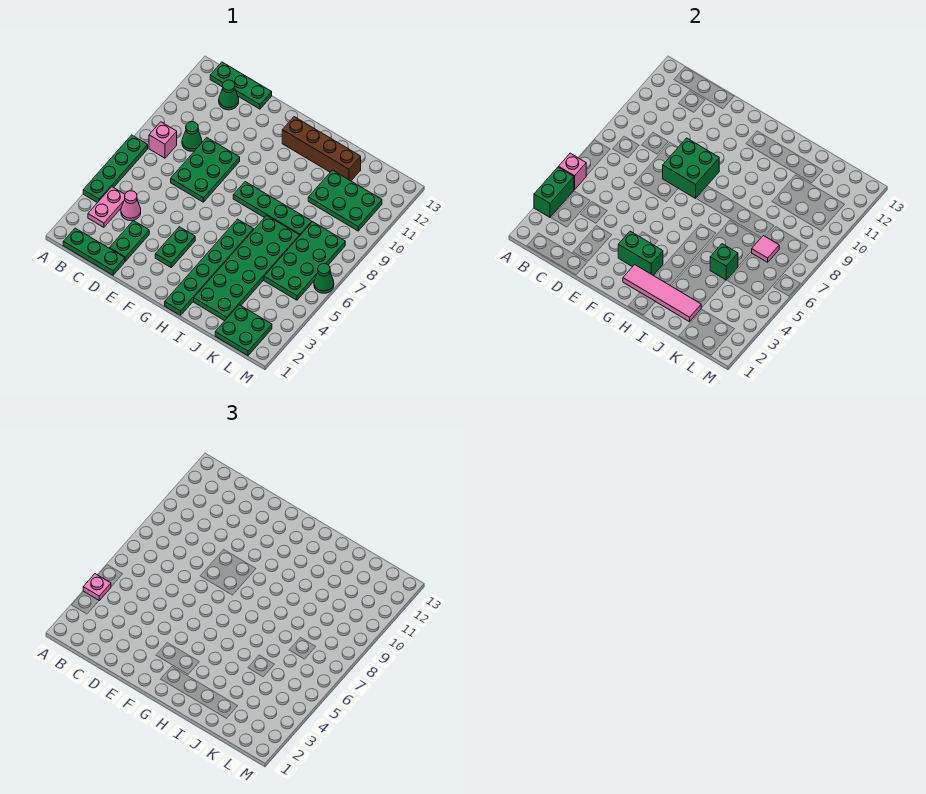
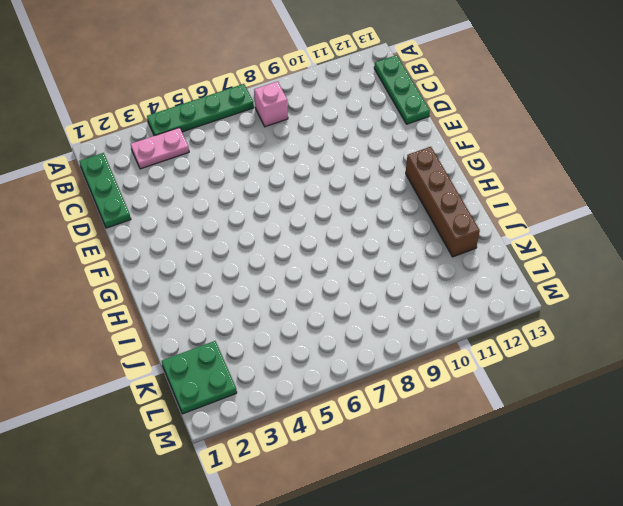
none -> pink cone C4 level 1
none -> green cone C9 level 1
none -> green cone C12 level 1

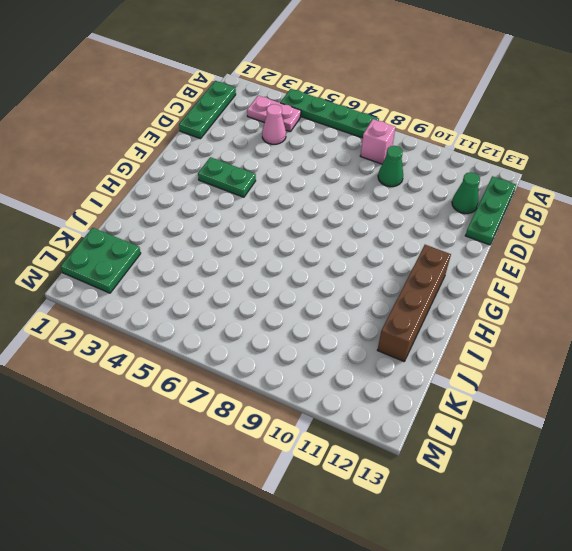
none -> green plate D2:D3 level 1
none -> green plate D7:E9 level 1
none -> green plate G8:J8 level 1

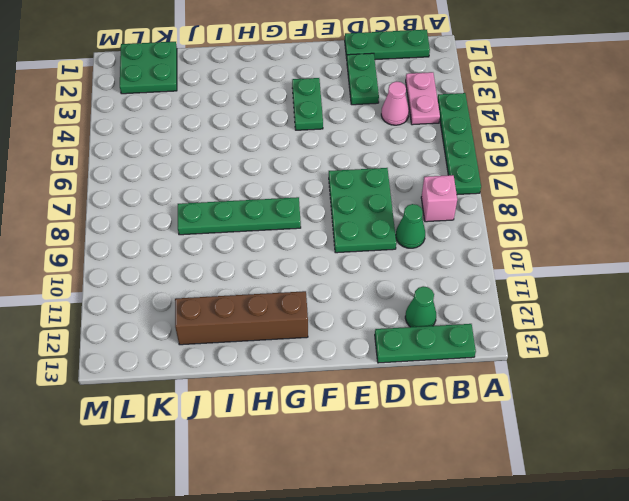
none -> green plate H1:H6 level 1
none -> green plate I2:J7 level 1
none -> green plate J10:L11 level 1

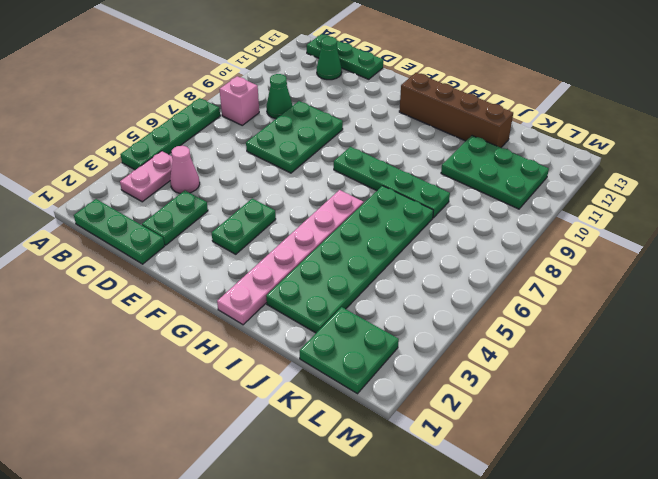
pink plate H1:H6 level 1 -> green plate H1:H6 level 1
none -> green plate K5:L8 level 1
none -> green cone M6 level 1
none -> green brick A3:A4 level 2

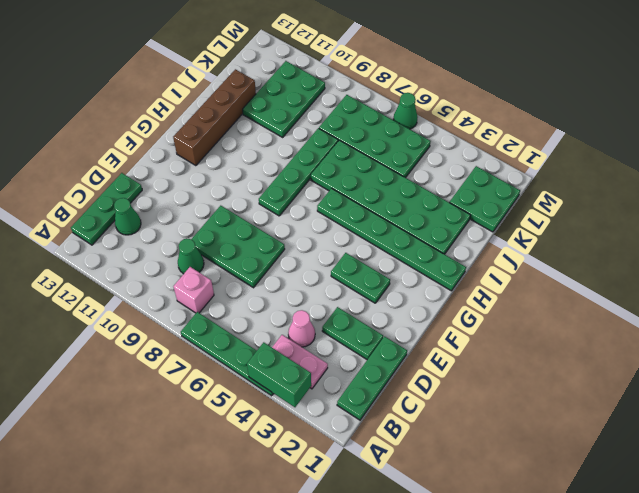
none -> pink brick A5 level 2
none -> green brick E8:F9 level 2
none -> green brick F3:G3 level 2

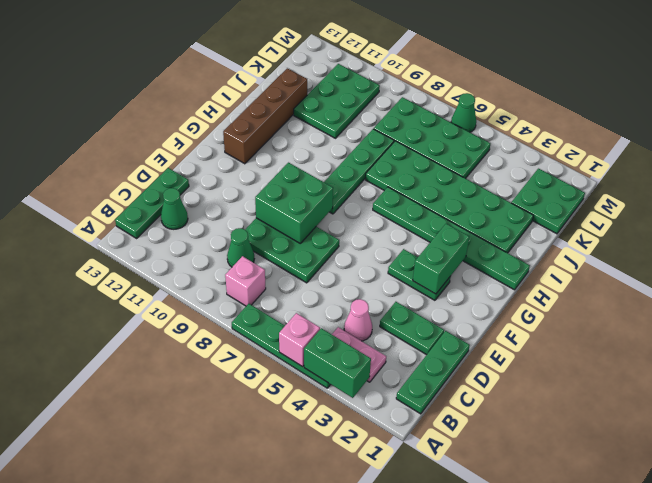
none -> pink tile G2:J2 level 2
none -> green brick J5 level 2
none -> pink tile K7 level 2

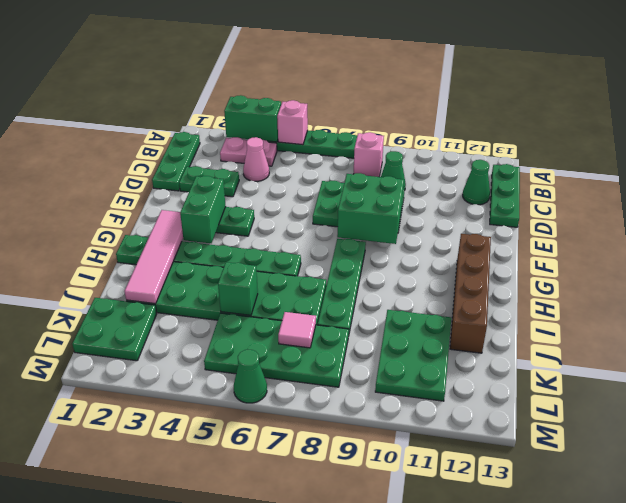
none -> pink plate A4 level 3

